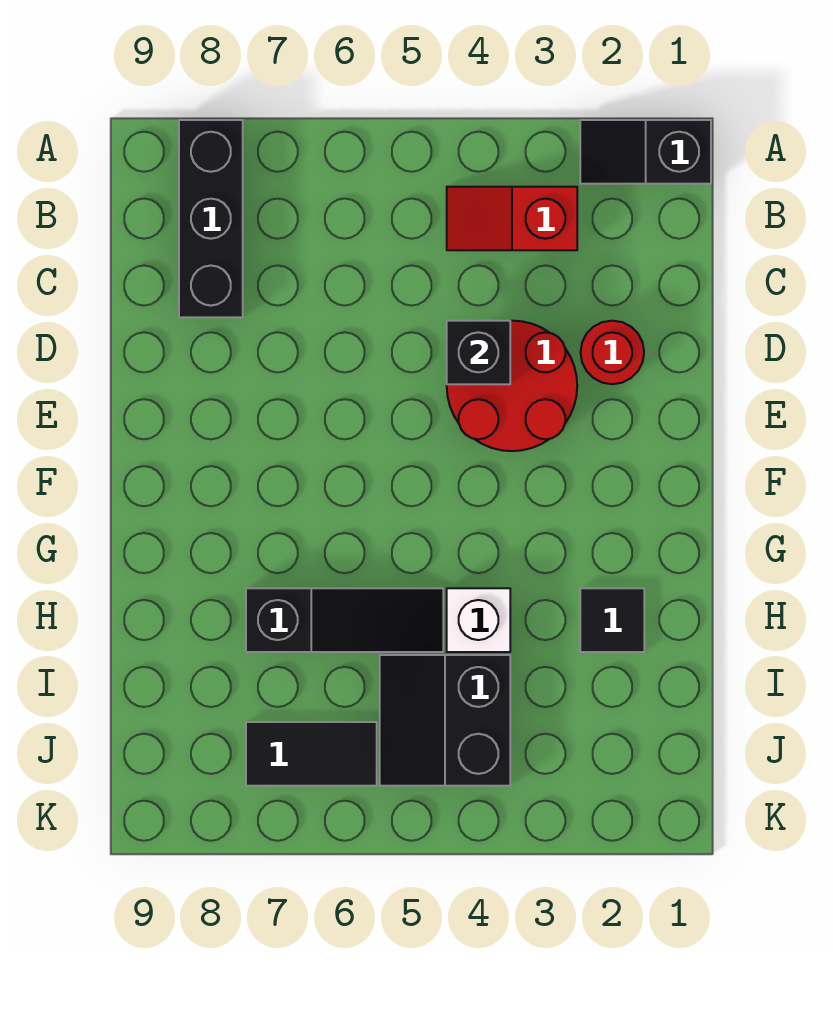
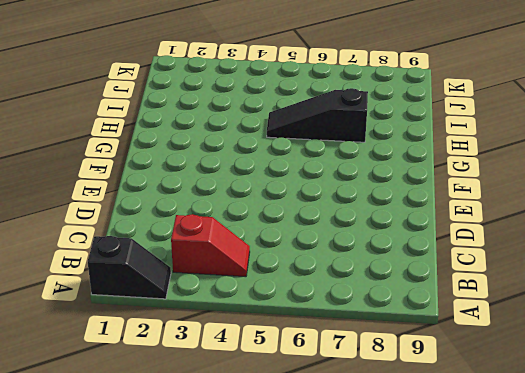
none -> black brick A8:C8 level 1
none -> red round brick D2 level 1

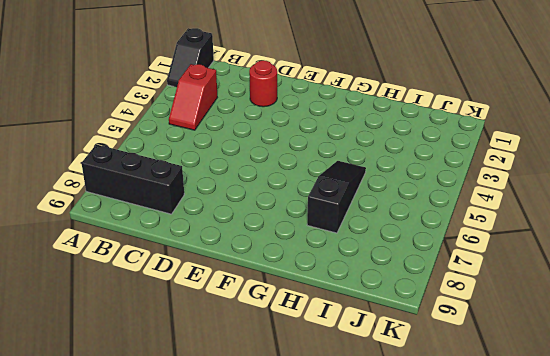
none -> red round brick D3:E4 level 1
none -> black tile H2 level 1

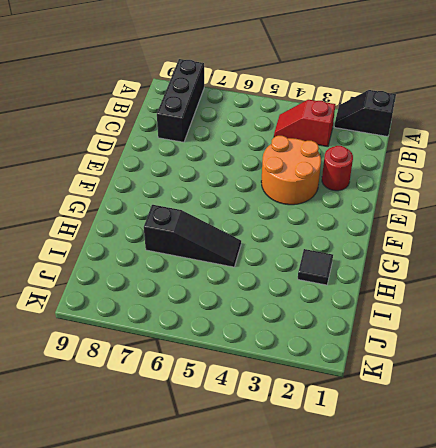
orange round brick D3:E4 level 1 -> red round brick D3:E4 level 1
none -> white brick H4 level 1
none -> black slope I4:J5 level 1 top 4

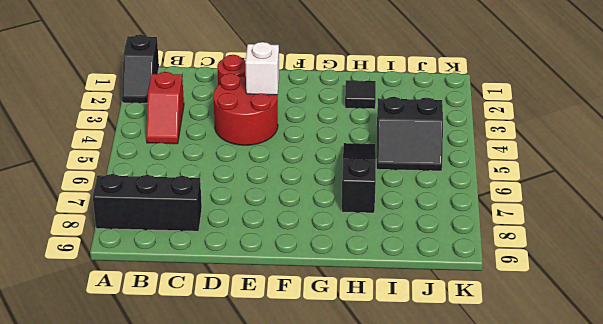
white brick E3 level 2 -> white brick H4 level 1
none -> black tile J6:J7 level 1
none -> black brick D4 level 2

